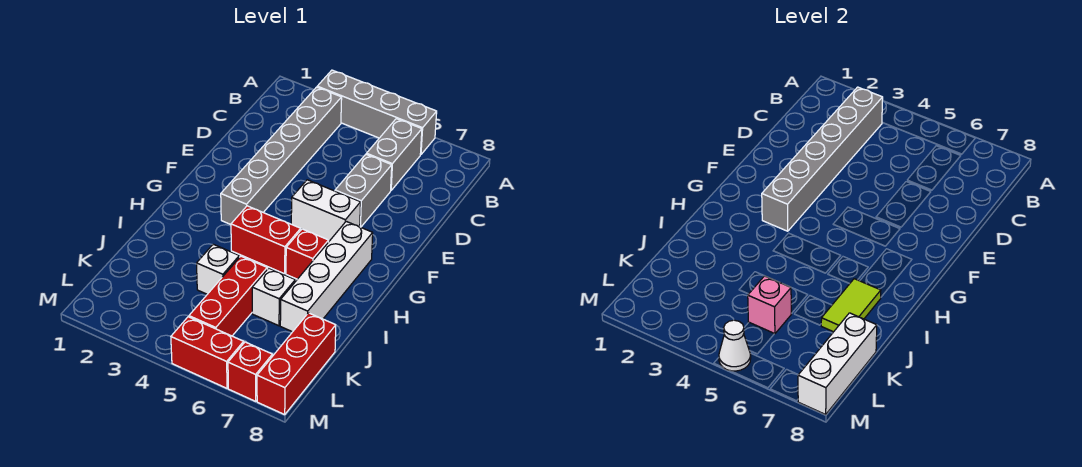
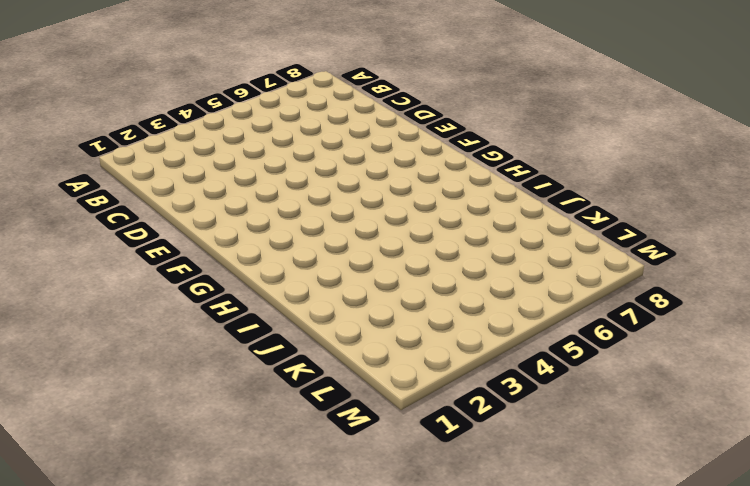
none -> grey brick A3:A6 level 1
none -> grey brick B3:G3 level 1
none -> grey brick B6:C6 level 1

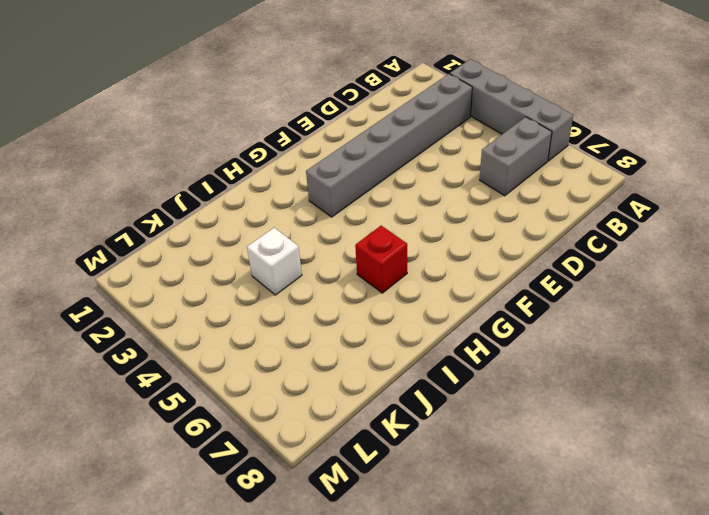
none -> grey brick D6:E6 level 1
none -> white brick F5:F6 level 1
none -> white brick G7:J7 level 1

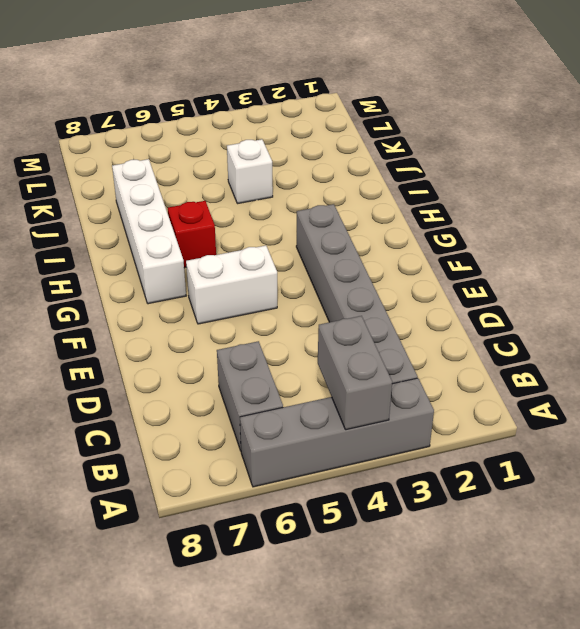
grey brick A4:B4 level 2 -> grey brick D6:E6 level 1
none -> red brick H4:H5 level 1
none -> red brick J5:L5 level 1
none -> white brick J6 level 1

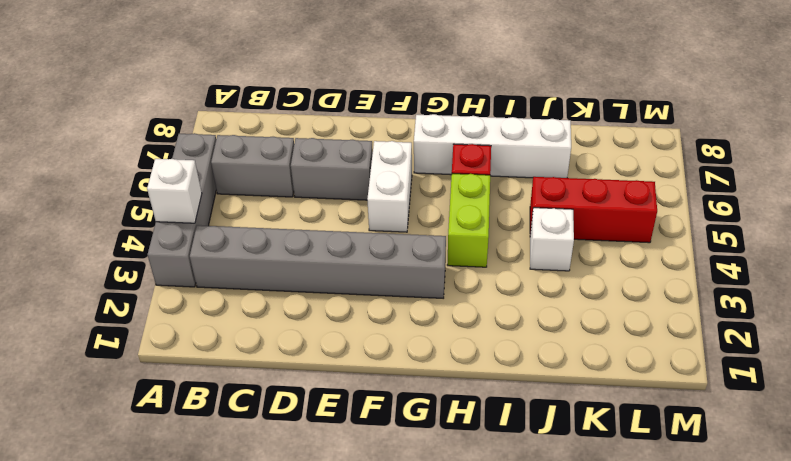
white brick A4 level 2 -> white brick J6 level 1
lime brick H4:H5 level 1 -> red brick H4:H5 level 1
none -> red brick K8:M8 level 1
none -> red brick M5:M6 level 1
none -> red brick M7 level 1

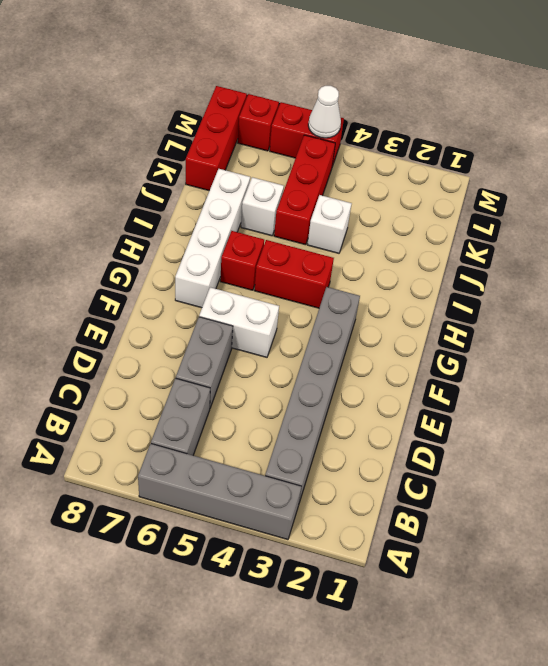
none -> grey brick B3:G3 level 2
none -> lime tile I7:J7 level 2
none -> pink brick K5 level 2

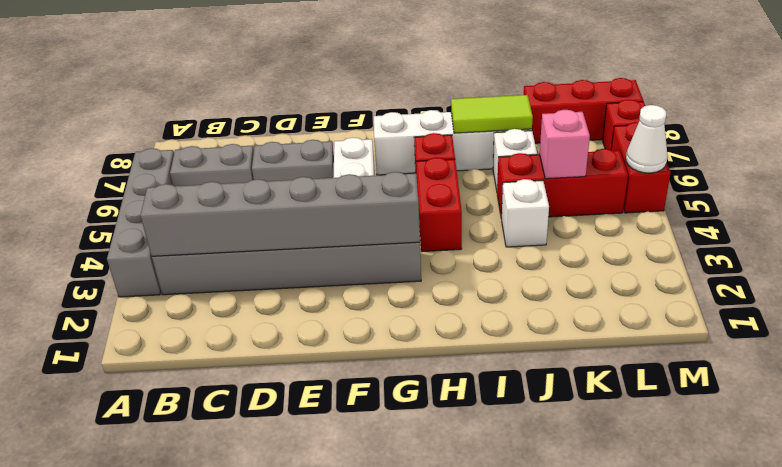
none -> white brick K8:M8 level 2

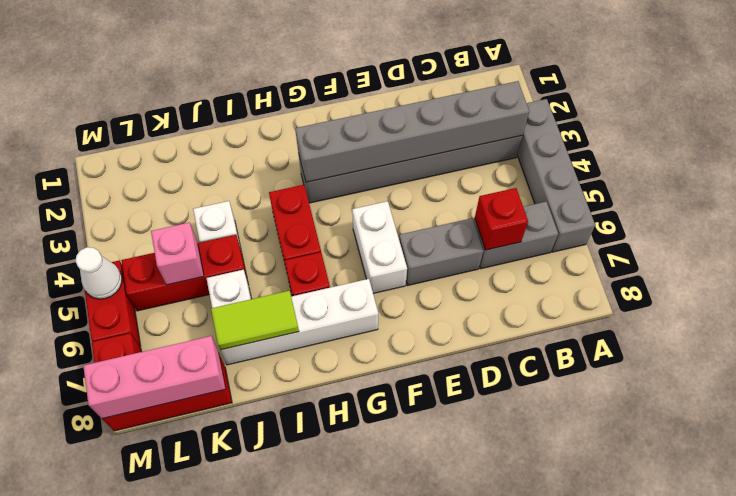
red brick C6 level 2 -> none
pink brick K8:M8 level 2 -> white brick K8:M8 level 2

